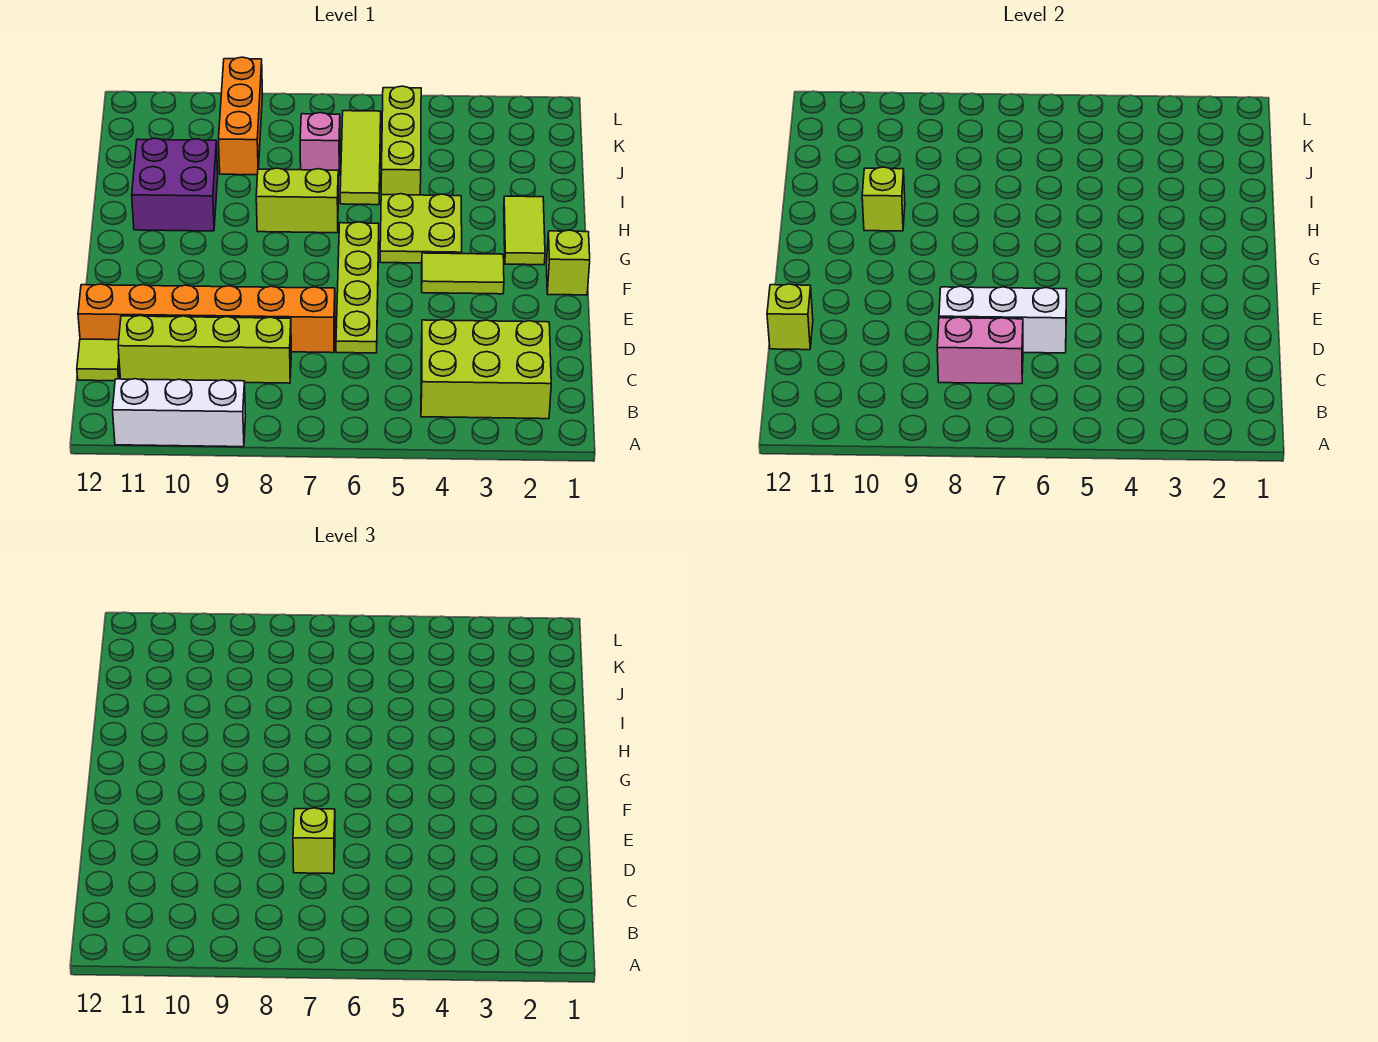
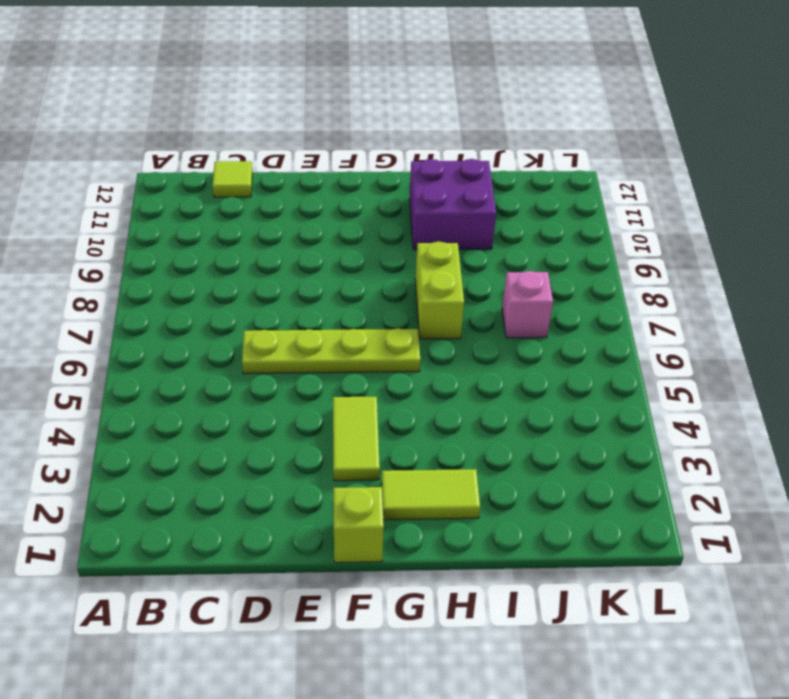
none -> white brick A9:A11 level 1
none -> lime brick B2:C4 level 1
none -> lime brick C8:C11 level 1

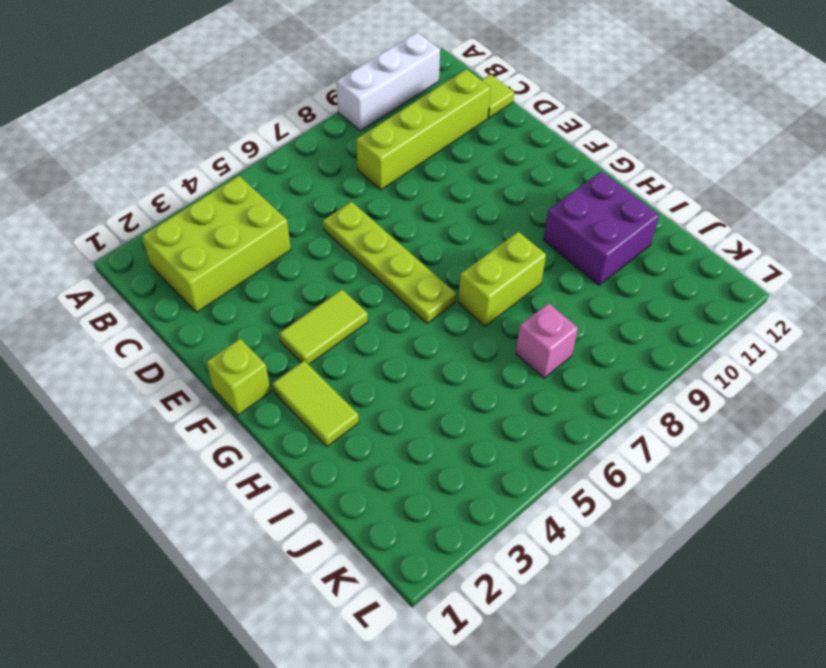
none -> orange brick D7:D12 level 1
none -> lime plate G4:H5 level 1
none -> lime brick I5:K5 level 1

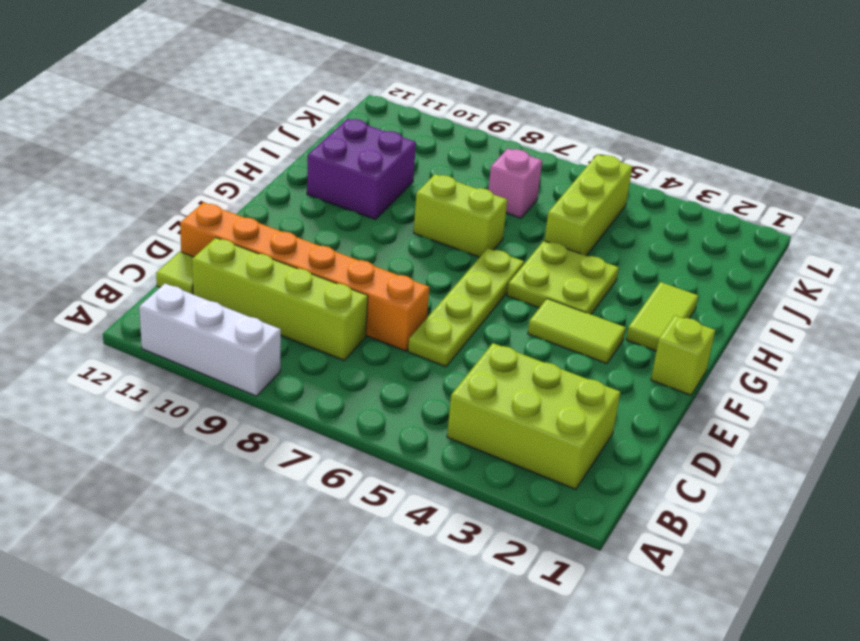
none -> lime tile I6:K6 level 1
none -> orange brick J9:L9 level 1
none -> pink brick C7:C8 level 2

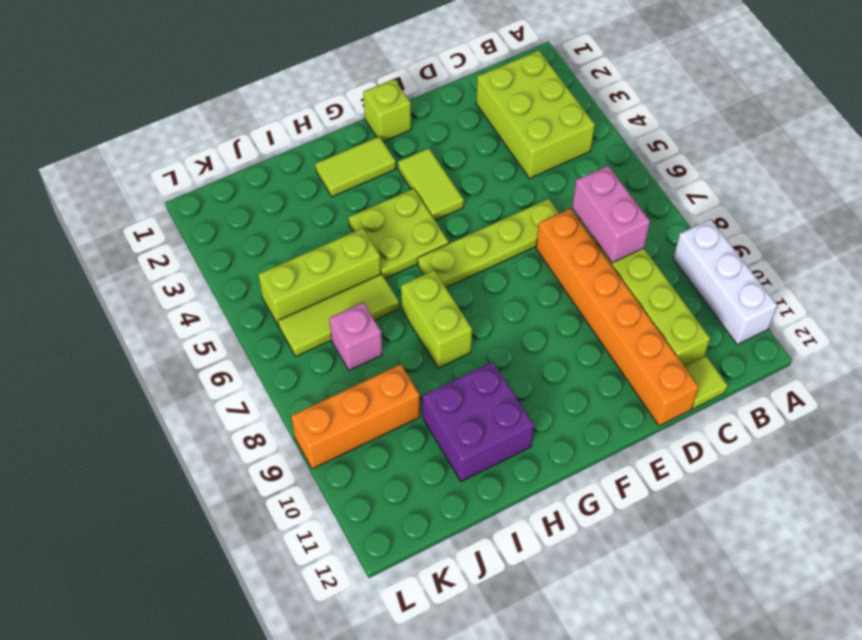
none -> white brick D6:D8 level 2
none -> lime brick D12 level 2
none -> lime brick H10 level 2

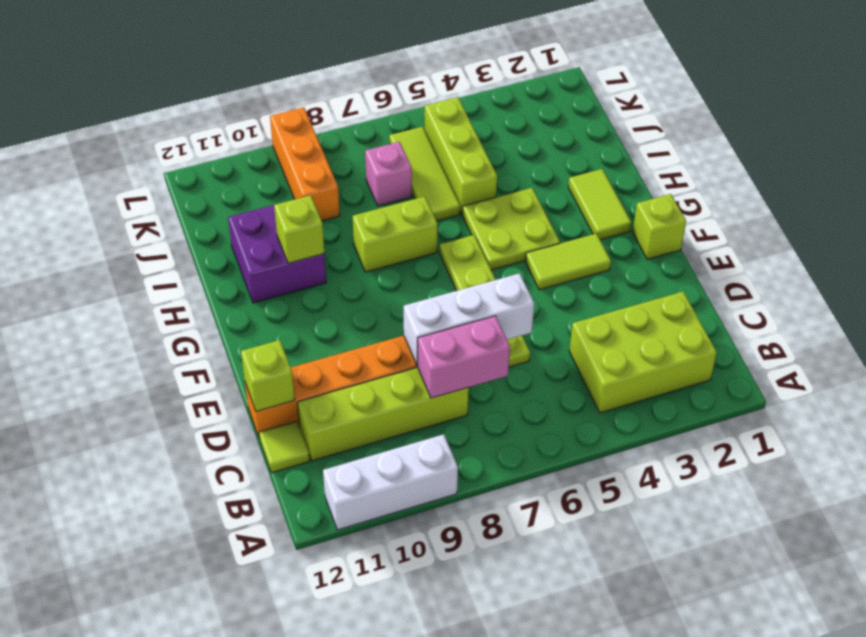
none -> lime brick D7 level 3

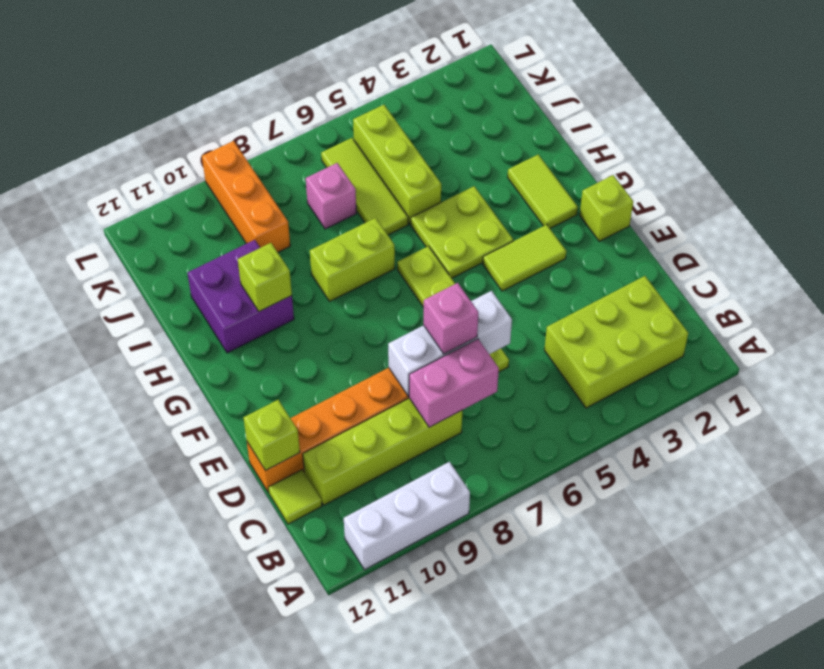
pink brick D7 level 3 -> lime brick D7 level 3

